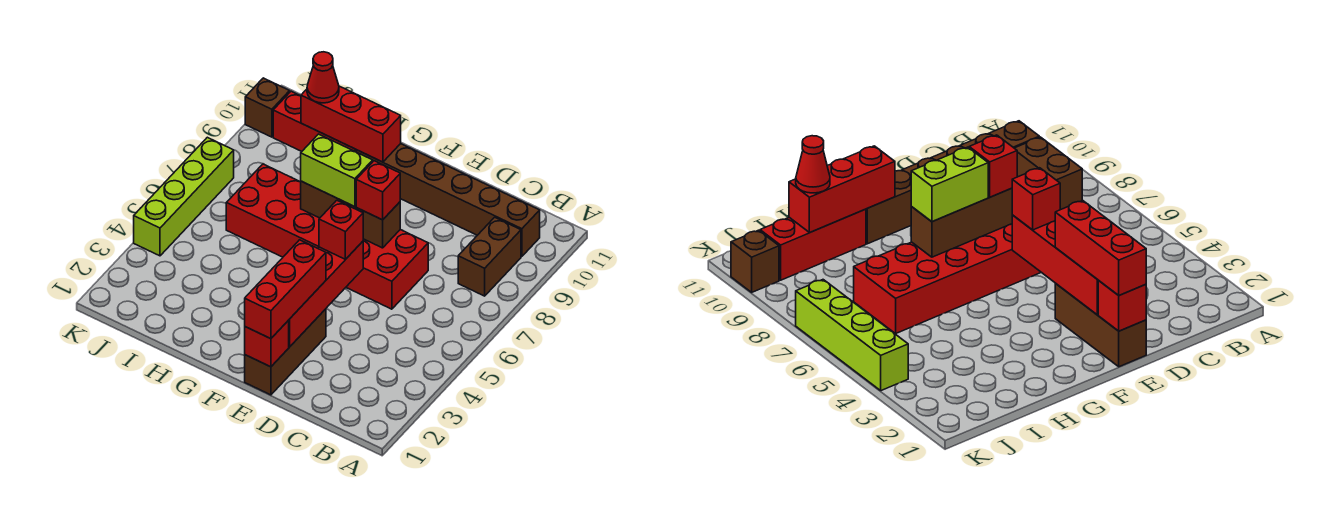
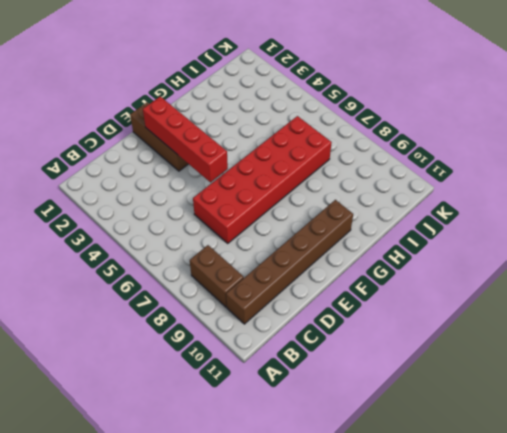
none -> red brick H10:J10 level 1
none -> lime brick K4:K7 level 1
none -> brown brick K10 level 1

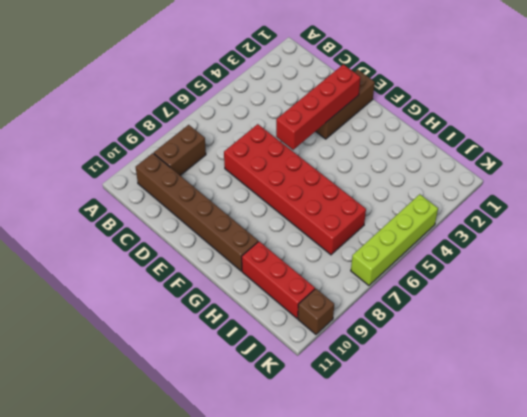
none -> red brick E1 level 2
none -> brown brick E7:G7 level 2
none -> red brick G10:I10 level 2

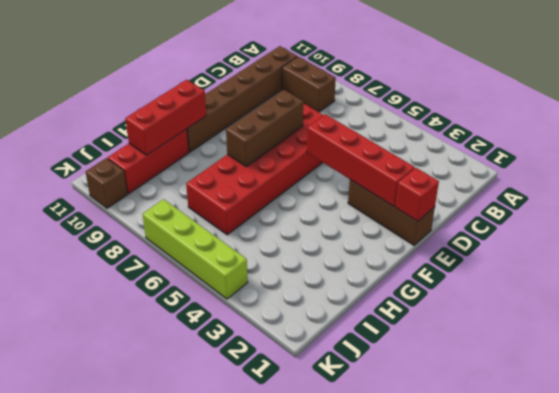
none -> red brick E1:E3 level 3
none -> red brick E5 level 3
none -> red brick E7 level 3

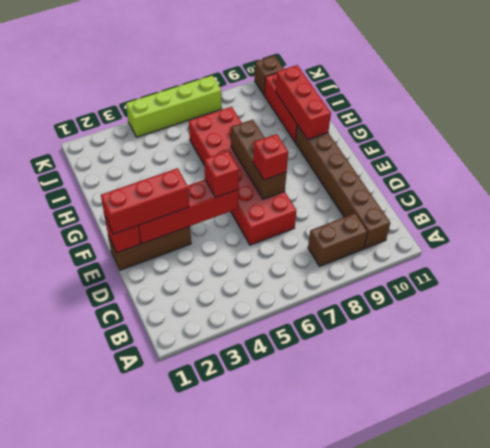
none -> lime brick F7:G7 level 3
none -> red cone I10 level 3

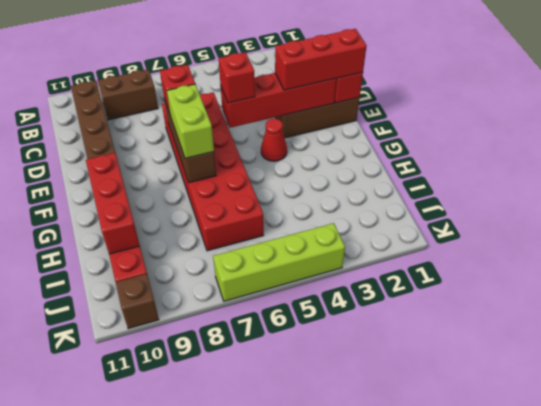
red cone F4 level 1 -> red cone I10 level 3

